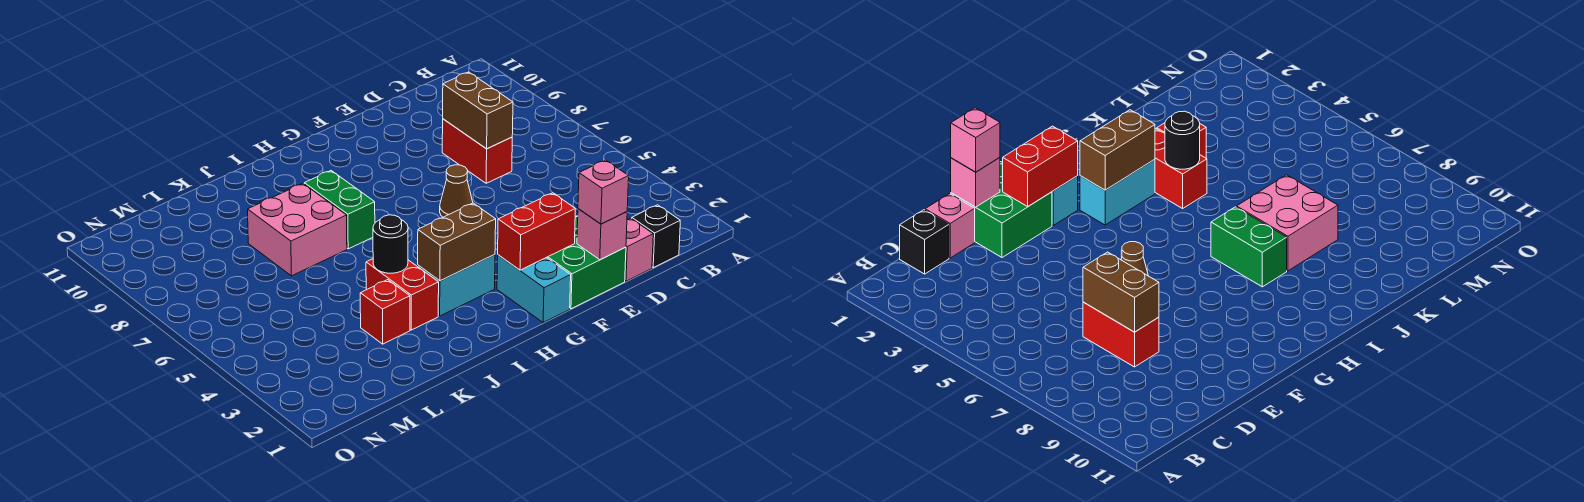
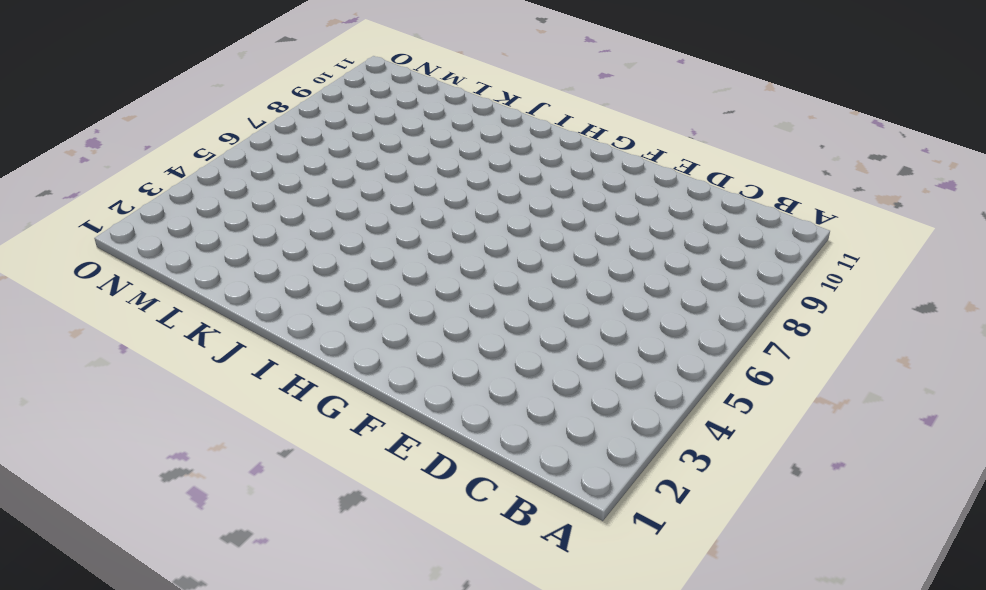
none -> black brick C1 level 1
none -> pink brick D1 level 1
none -> red brick D7:D8 level 1

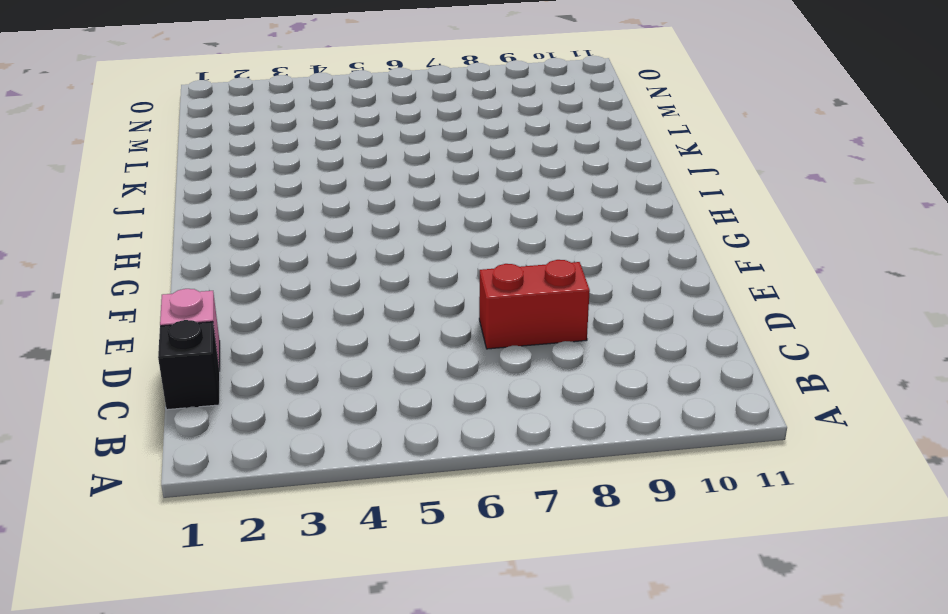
none -> green brick E1:F2 level 1
none -> brown cone F6 level 1
none -> cyan brick G1:G2 level 1

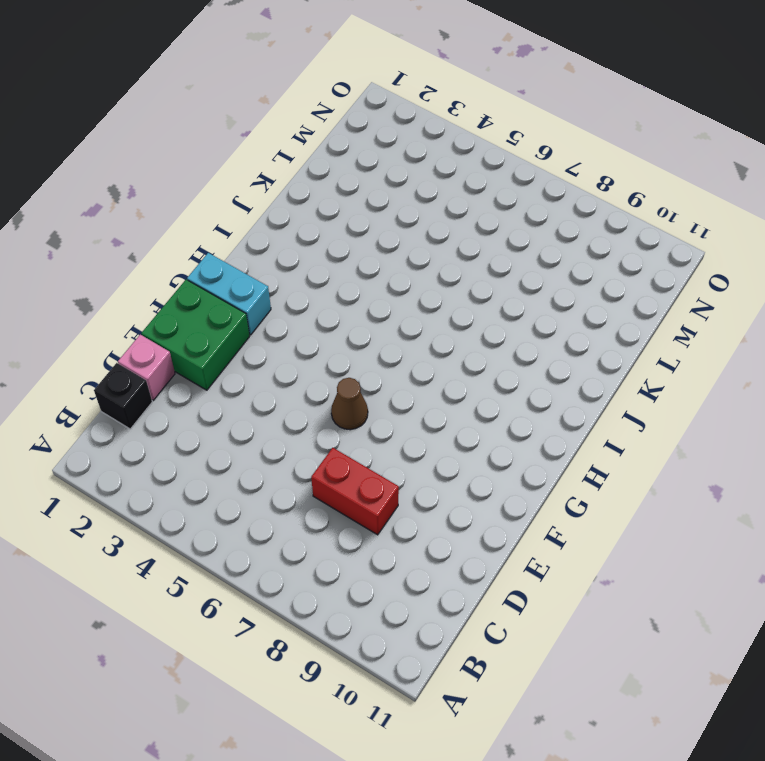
none -> cyan brick H3:I3 level 1
none -> green brick I7:I8 level 1
none -> red brick J3:J4 level 1

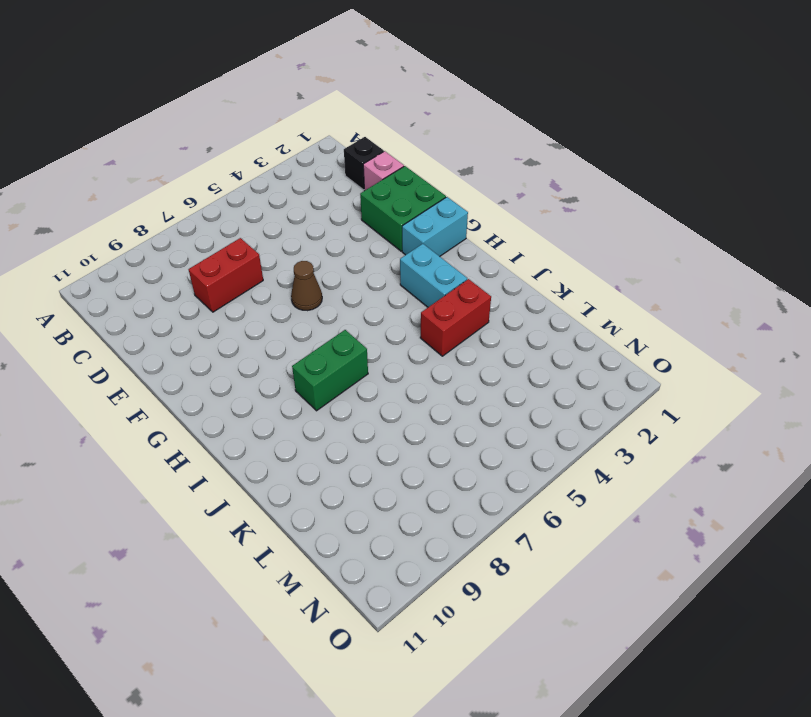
none -> pink brick J7:K8 level 1
none -> red brick K3 level 1
none -> brown brick D7:D8 level 2

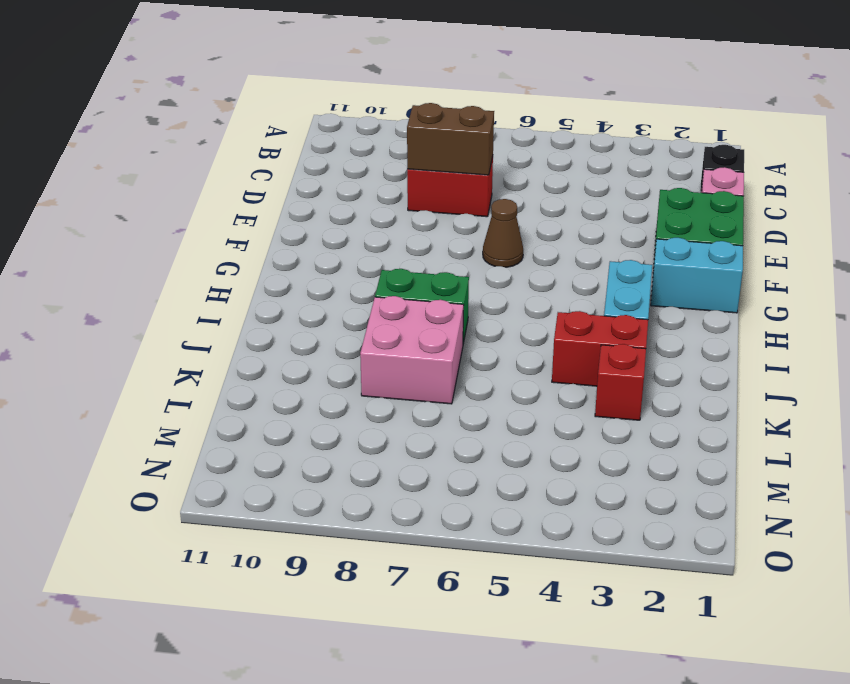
none -> pink brick E1 level 2
none -> red brick F2:G2 level 2
none -> brown brick H3:I3 level 2

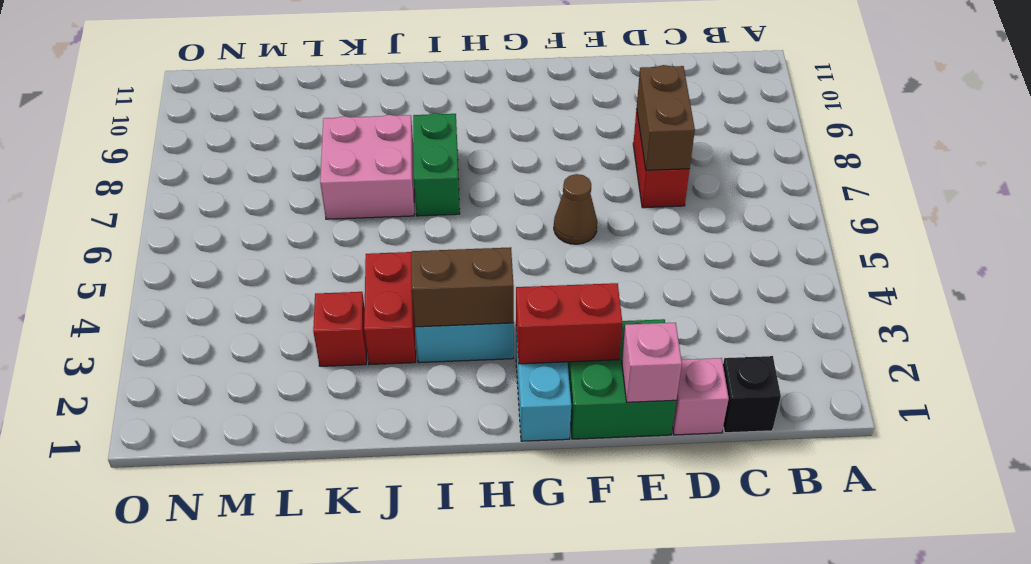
none -> black round brick J4 level 2
none -> pink brick E1 level 3

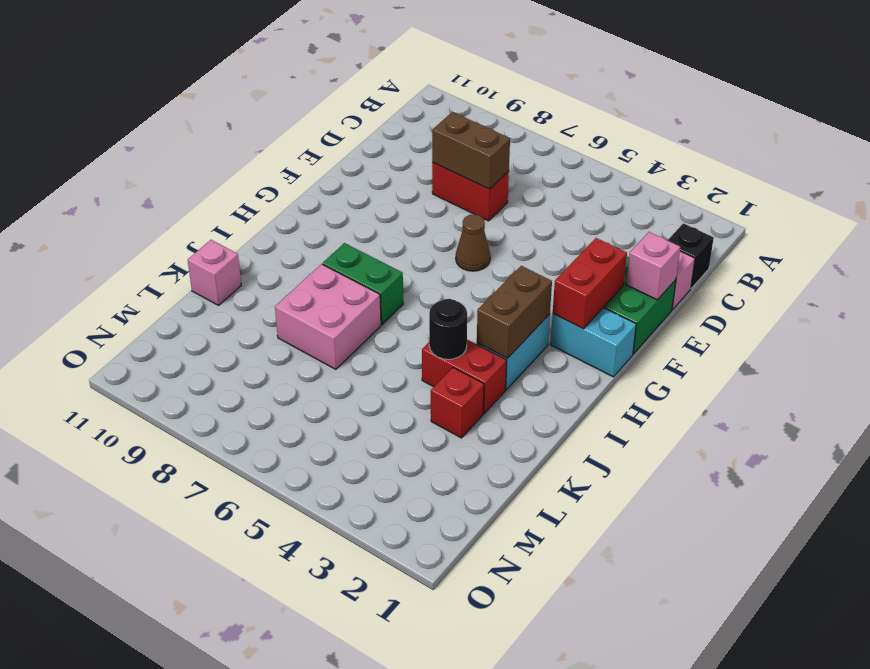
pink brick K11 level 1 -> pink brick E1 level 3

